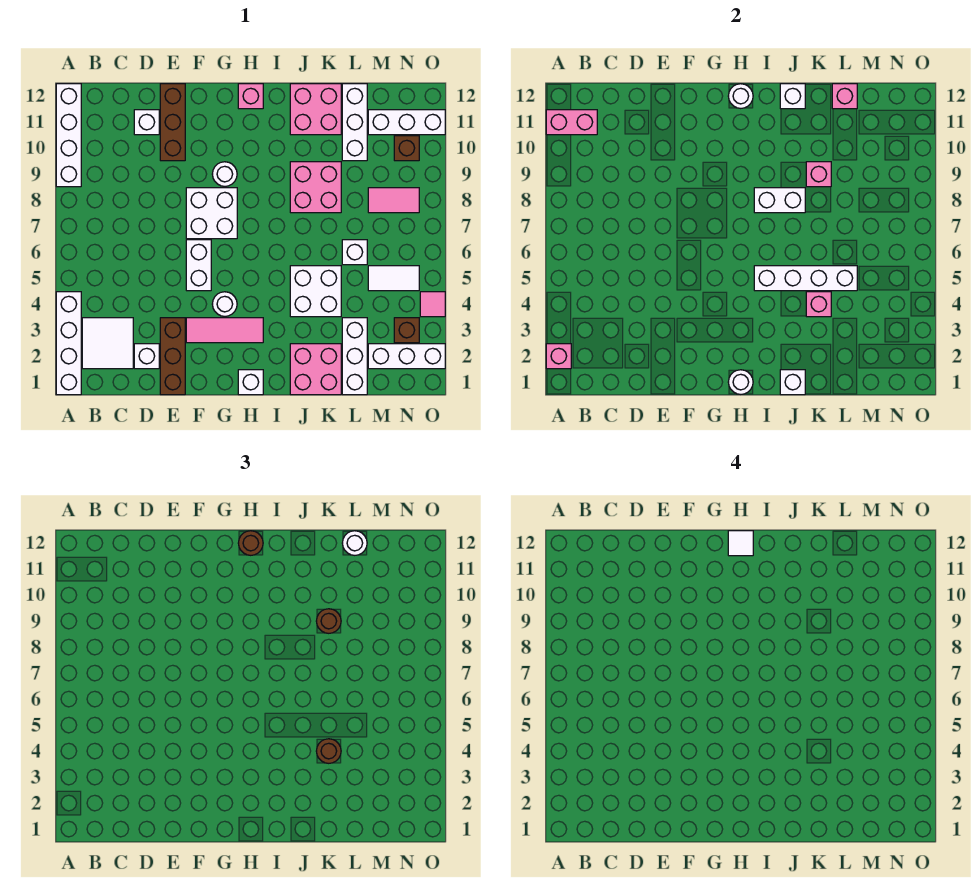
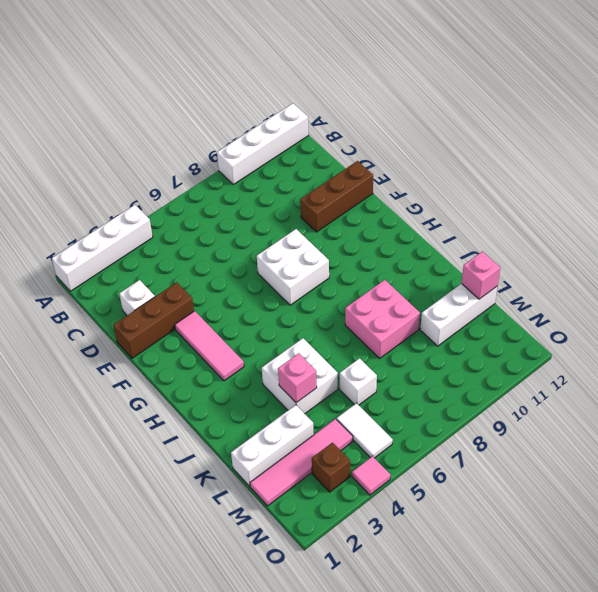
pink tile M1:M4 level 1 -> white brick M2:O2 level 1
none -> white tile B2:C3 level 1
none -> white brick D11 level 1
none -> white brick F5:F6 level 1
none -> white round brick G4 level 1

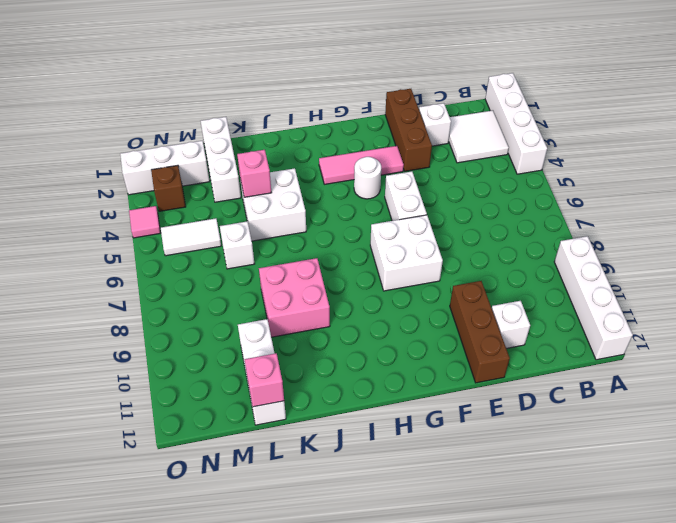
none -> white round brick G9 level 1
none -> white brick H1 level 1
none -> pink brick H12 level 1
none -> pink brick J1:K2 level 1

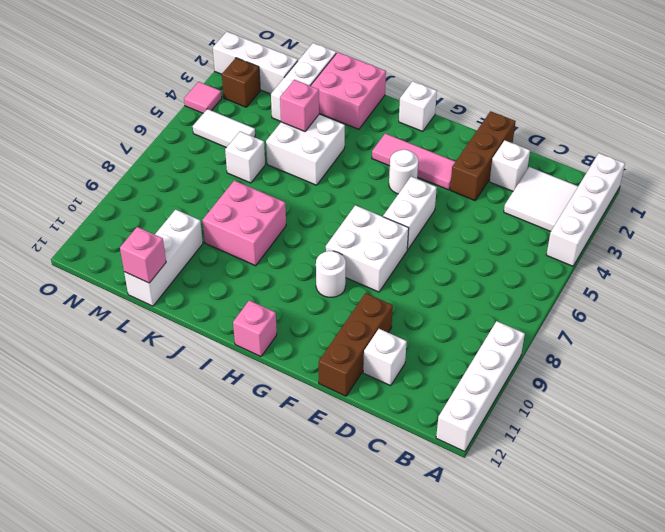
none -> pink brick J11:K12 level 1
none -> pink tile M8:N8 level 1
none -> white brick M11:O11 level 1
none -> brown brick N10 level 1

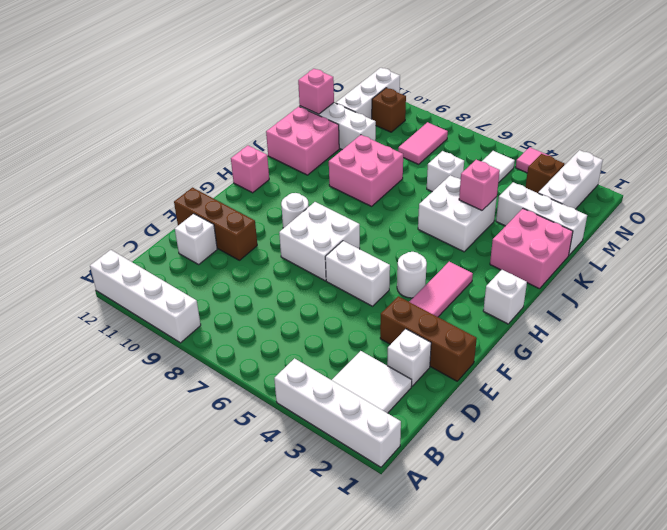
none -> pink brick A2 level 2
none -> pink brick A11:B11 level 2
none -> white round brick H1 level 2
none -> white round brick H12 level 2

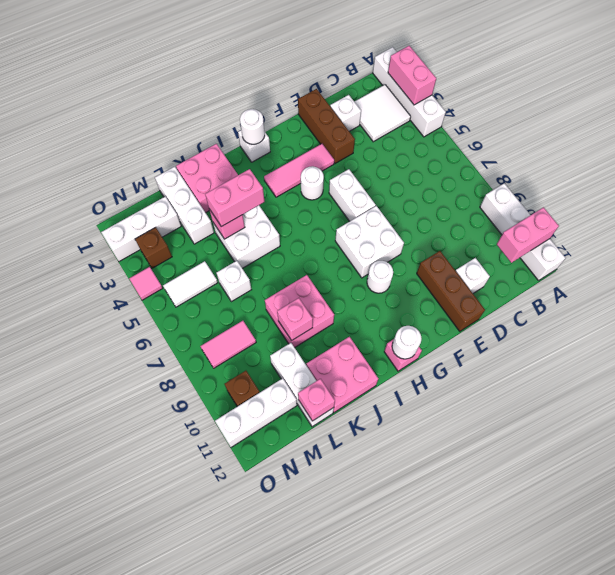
pink brick A2:A3 level 2 -> pink brick A2 level 2
pink brick J4:K4 level 3 -> brown round brick K4 level 3
none -> white brick I5:L5 level 2
none -> white brick I8:J8 level 2
none -> white brick J1 level 2
none -> white brick J12 level 2

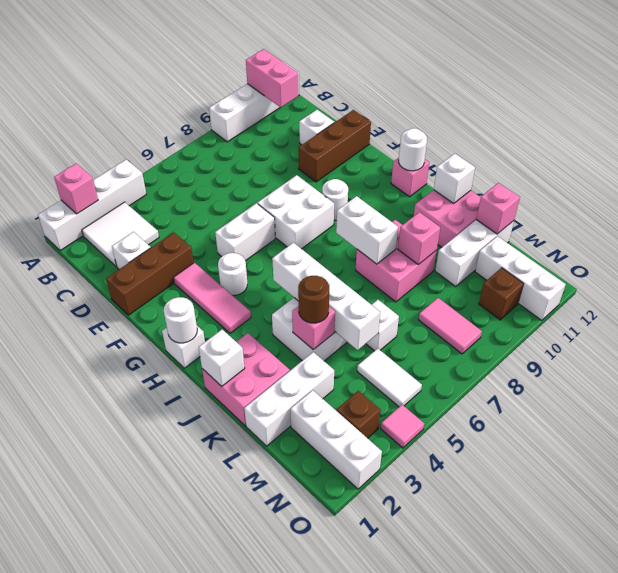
none -> brown round brick H12 level 3
none -> brown round brick K9 level 3
none -> white round brick L12 level 3
none -> white tile H12 level 4

